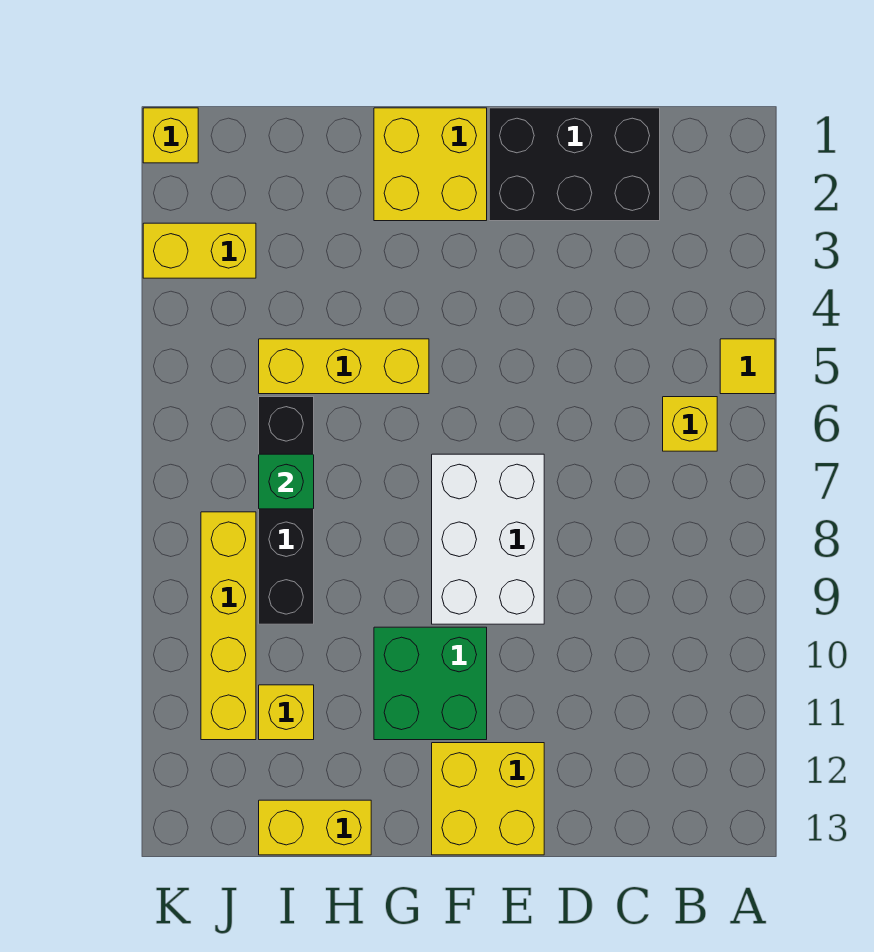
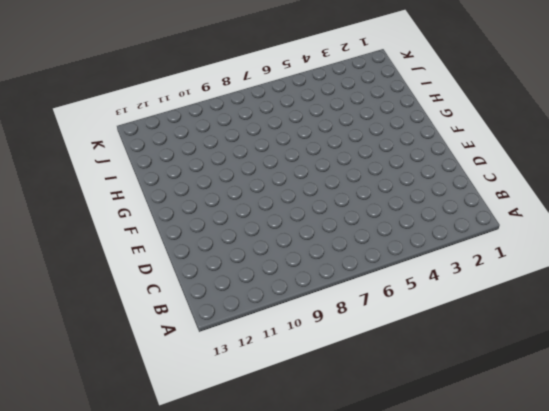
none -> yellow tile A5 level 1
none -> yellow brick B6 level 1
none -> black brick C1:E2 level 1

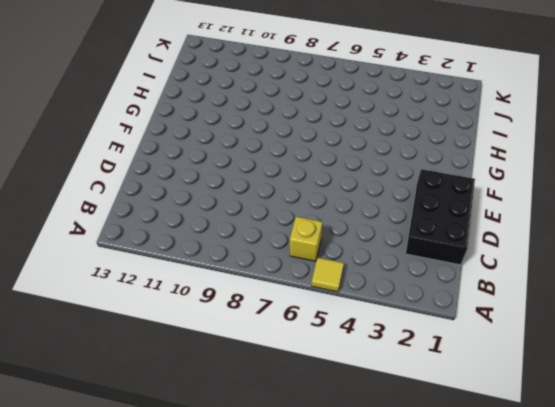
none -> white brick E7:F9 level 1
none -> yellow brick E12:F13 level 1
none -> yellow brick F1:G2 level 1

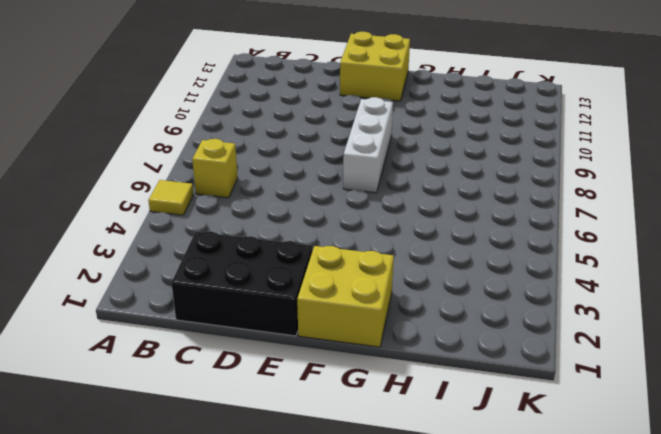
white brick F7:F9 level 1 -> white brick E7:F9 level 1
none -> green brick F10:G11 level 1
none -> yellow brick G5:I5 level 1
none -> yellow brick H13:I13 level 1

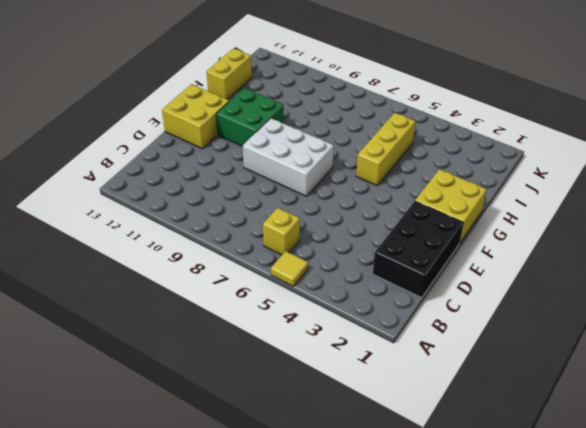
none -> black brick I6:I9 level 1
none -> yellow brick I11 level 1
none -> yellow brick J3:K3 level 1

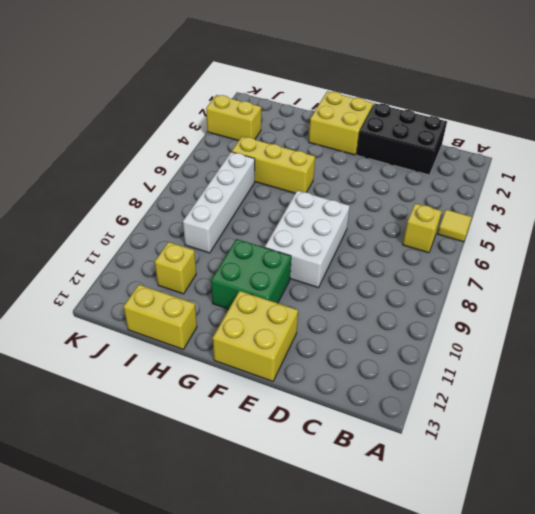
white brick I6:I9 level 1 -> black brick I6:I9 level 1
none -> yellow brick J8:J11 level 1
none -> yellow brick K1 level 1
none -> green brick I7 level 2

